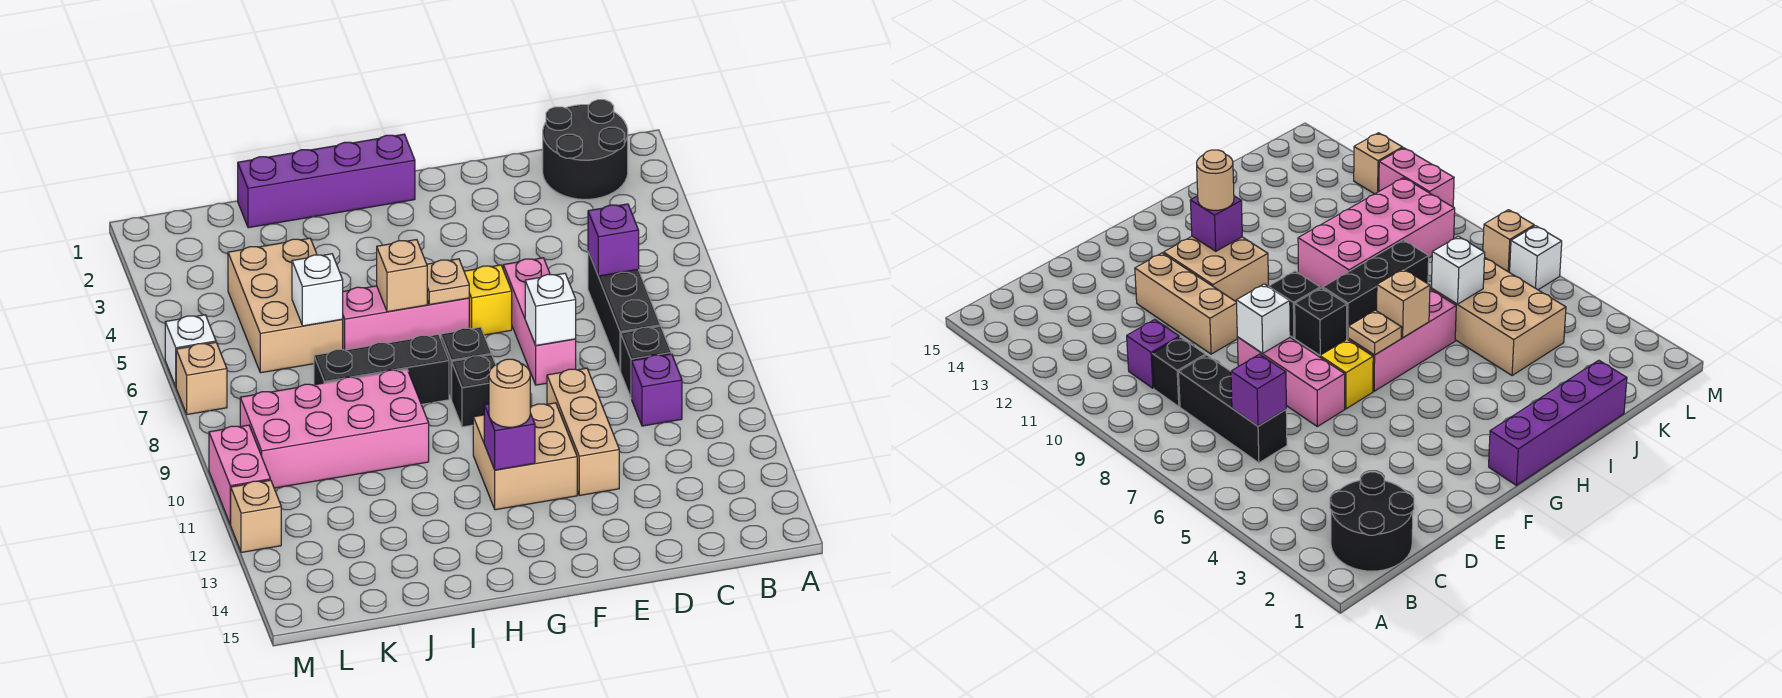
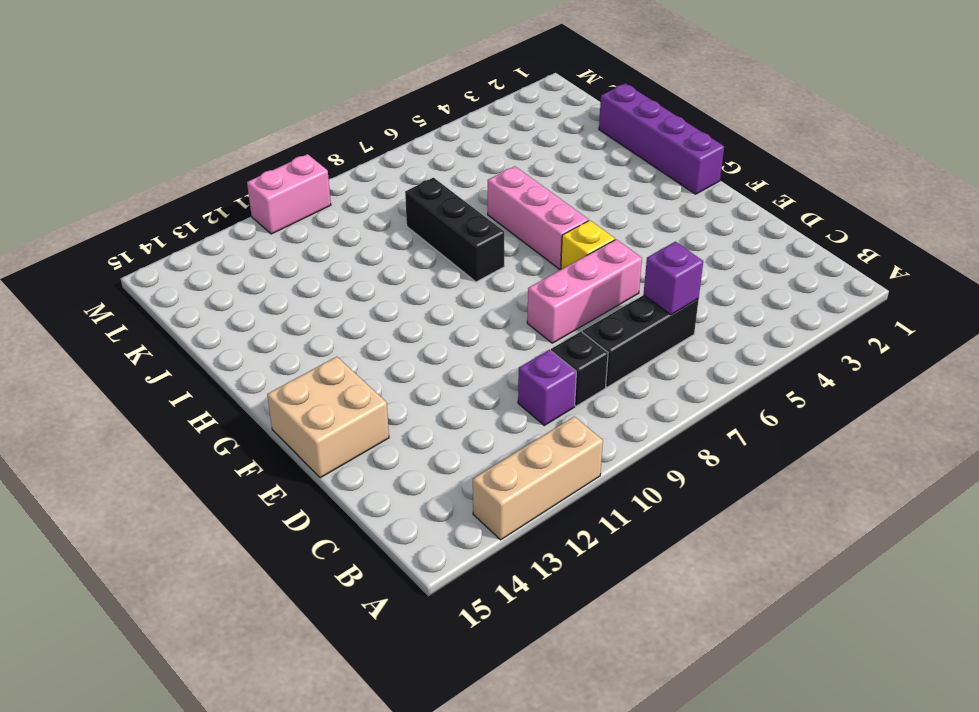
tan brick A11:A13 level 1 -> tan brick E10:E12 level 1
tan brick E14:F15 level 1 -> tan brick F11:G12 level 1
none -> black round brick B1:C2 level 1
none -> black brick G8 level 1
none -> black brick G9 level 1

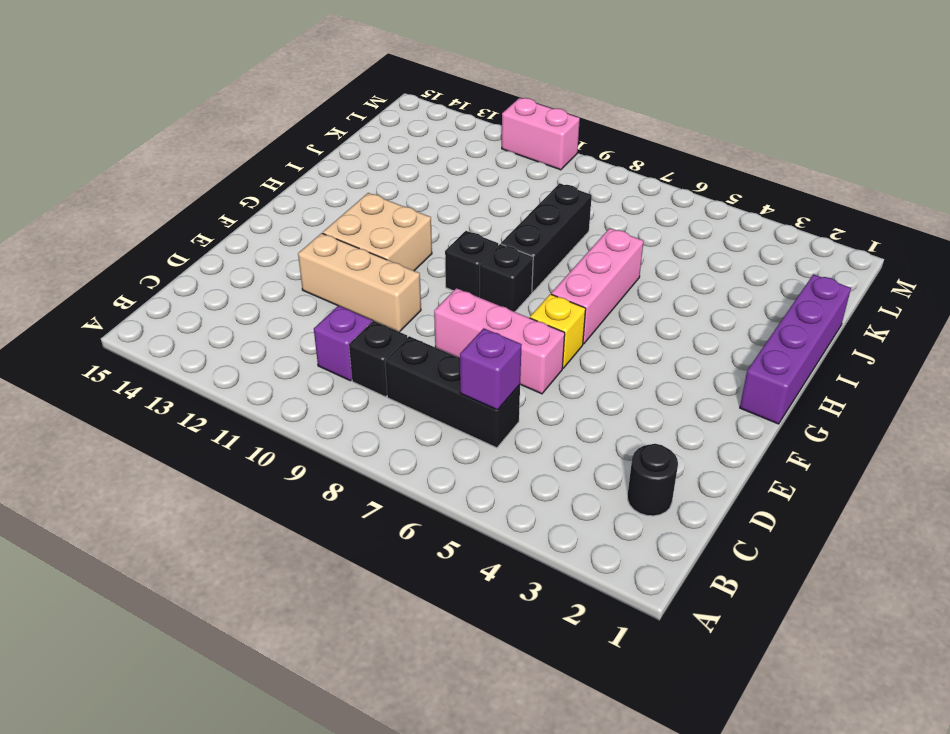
black round brick C2 level 1 -> black round brick B1:C2 level 1
none -> pink brick I9:L10 level 1
none -> tan brick J4:K6 level 1
none -> white brick M6 level 1

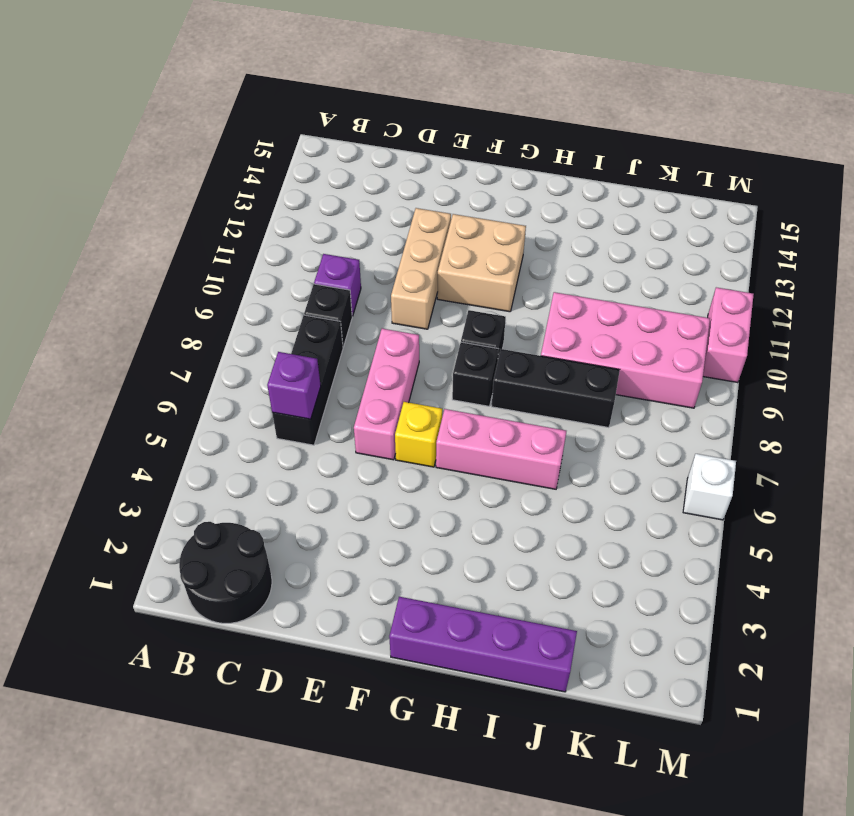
none -> tan brick J4:K6 level 1
none -> tan brick M7 level 1
none -> tan brick M12 level 1

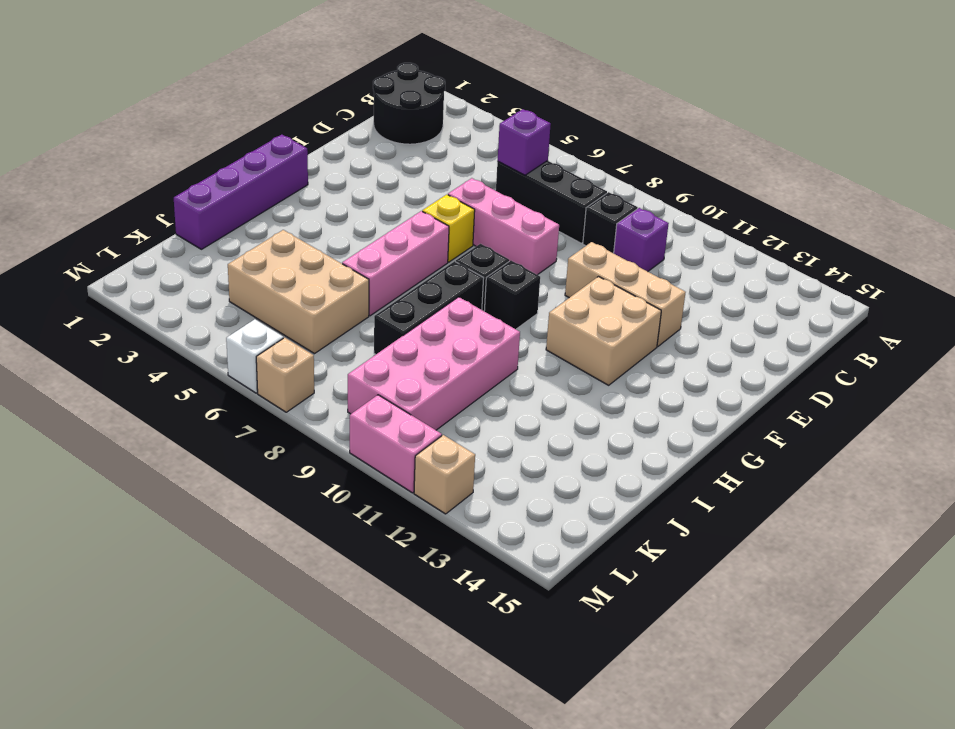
none -> white brick E8 level 2
none -> tan plate G6 level 2
none -> purple brick G12 level 2

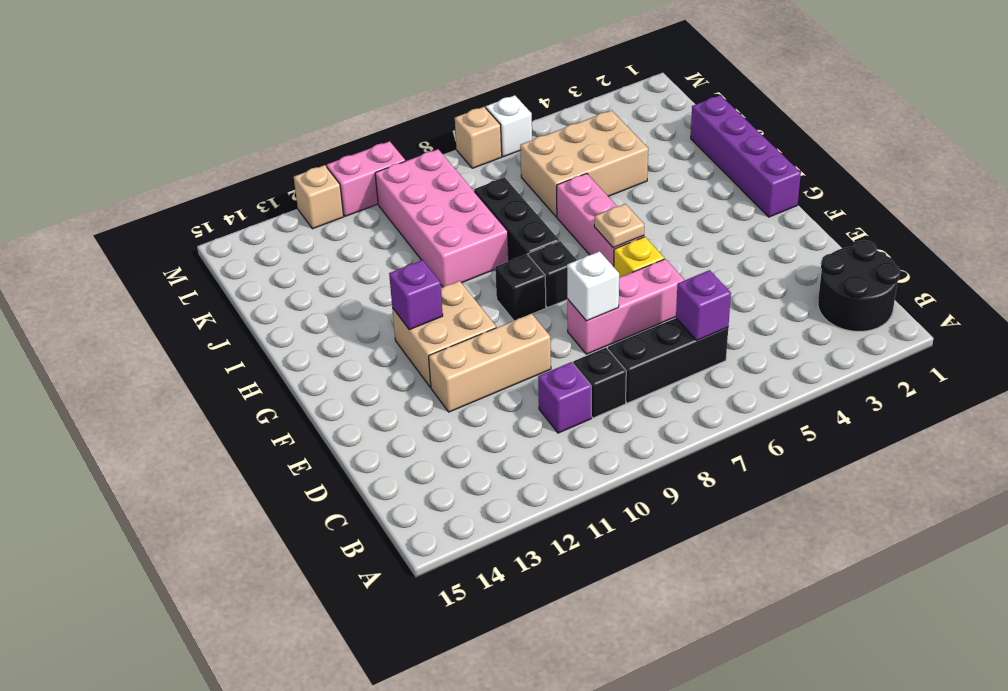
none -> tan brick H6 level 2
none -> white brick J6 level 2
none -> tan round brick G12 level 3

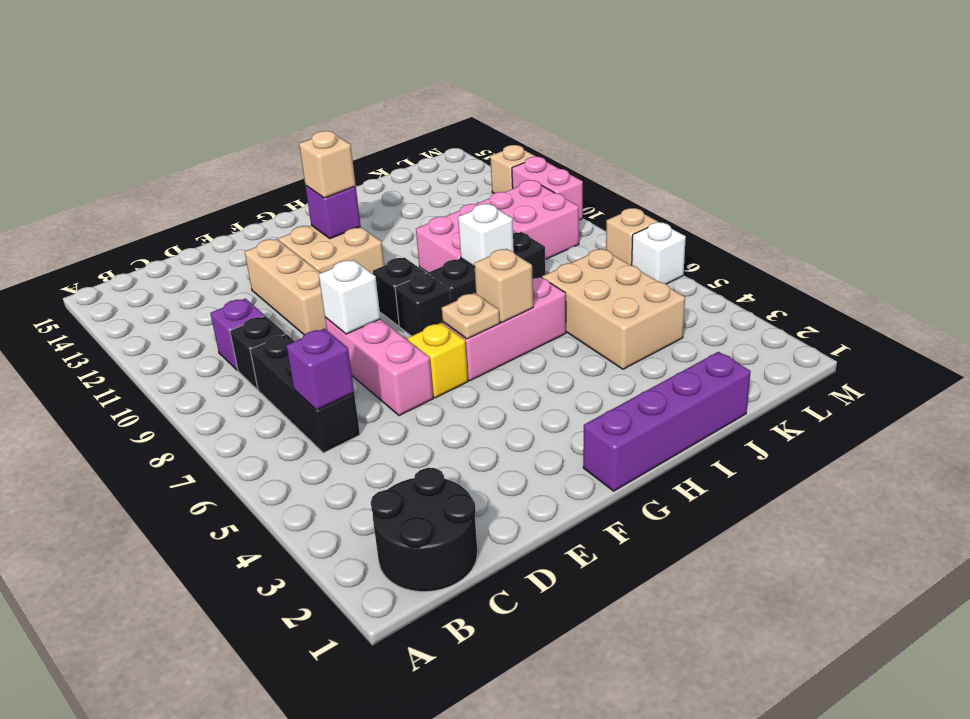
tan brick G12 level 3 -> tan round brick G12 level 3
white brick I8 level 2 -> white brick J6 level 2

